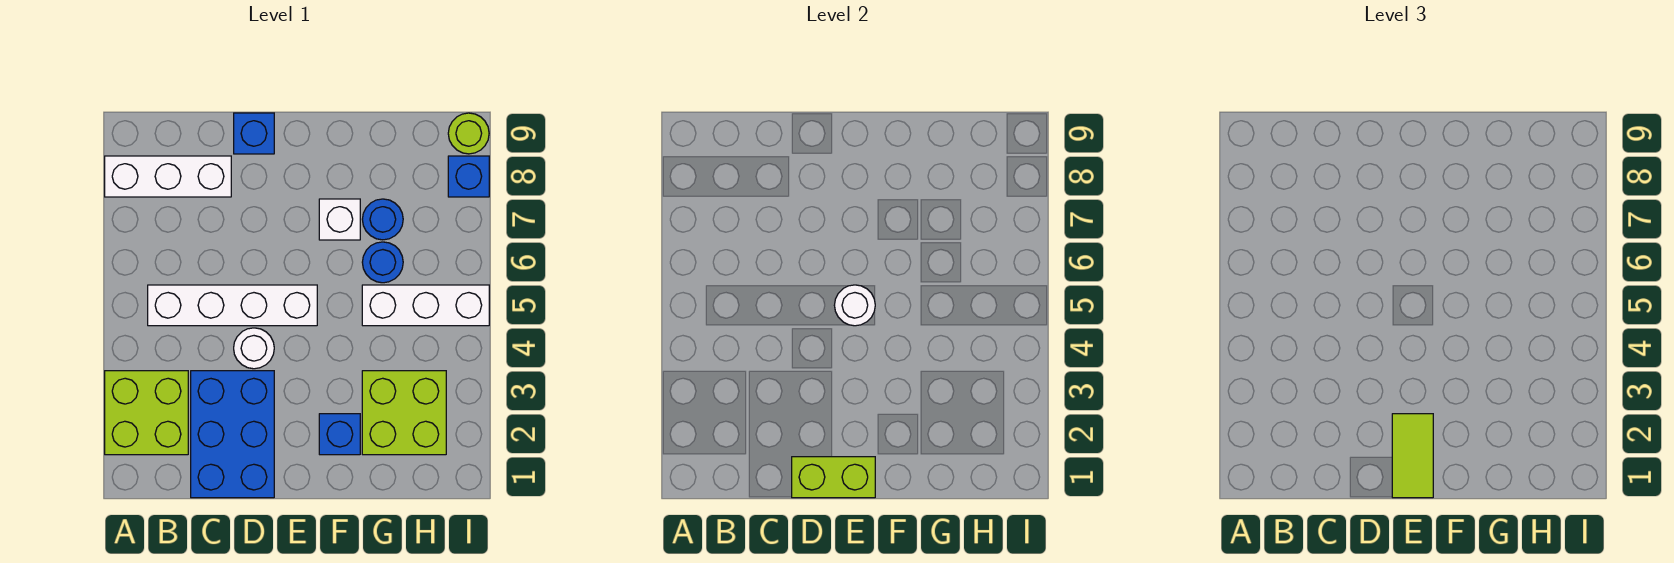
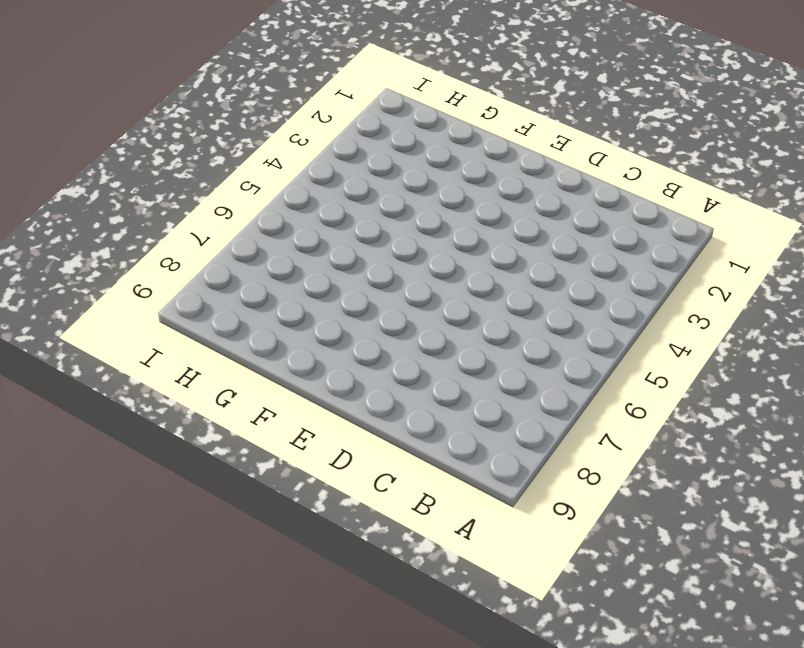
none -> lime brick A2:B3 level 1
none -> white brick A8:C8 level 1
none -> white brick B5:E5 level 1

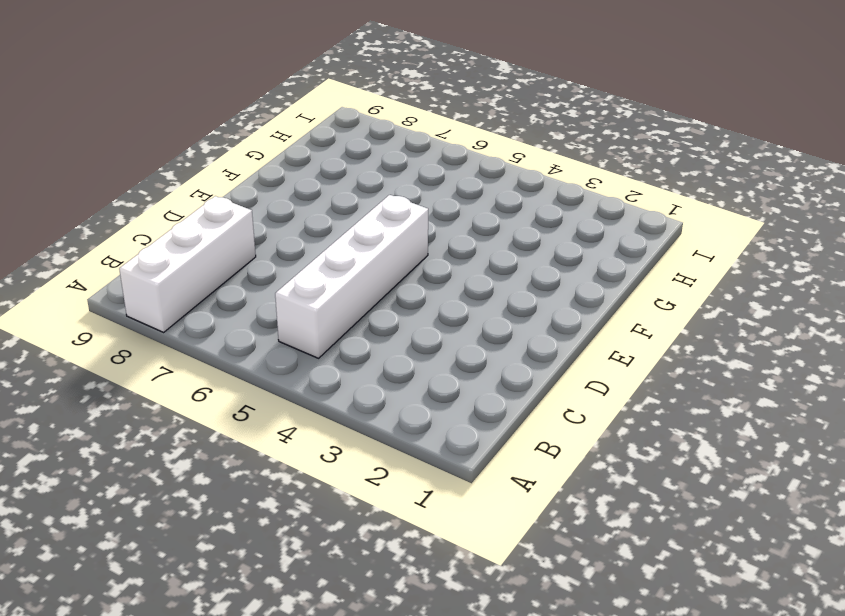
none -> lime brick A2:B3 level 1
none -> blue brick C1:D3 level 1
none -> white round brick D4 level 1

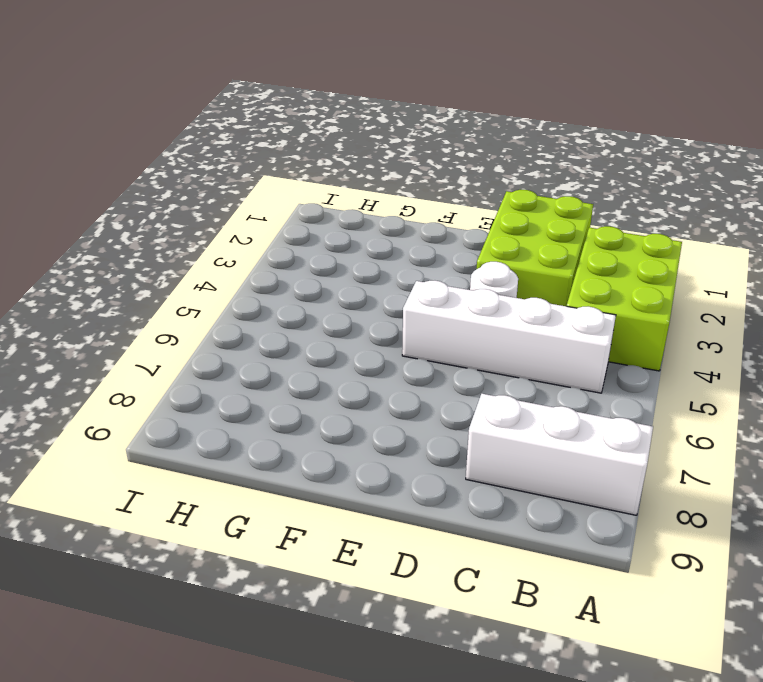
lime brick A2:B4 level 1 -> lime brick A2:B3 level 1
lime brick C1:D3 level 1 -> blue brick C1:D3 level 1
none -> blue brick D9 level 1
none -> blue brick F2 level 1
none -> white brick F7 level 1

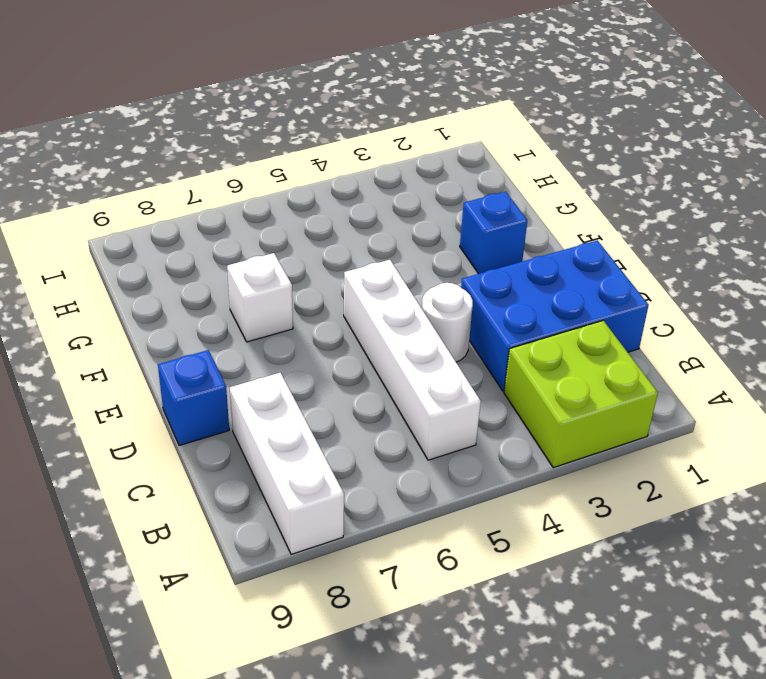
none -> lime brick G2:H3 level 1
none -> white brick G5:I5 level 1
none -> blue round brick G6 level 1

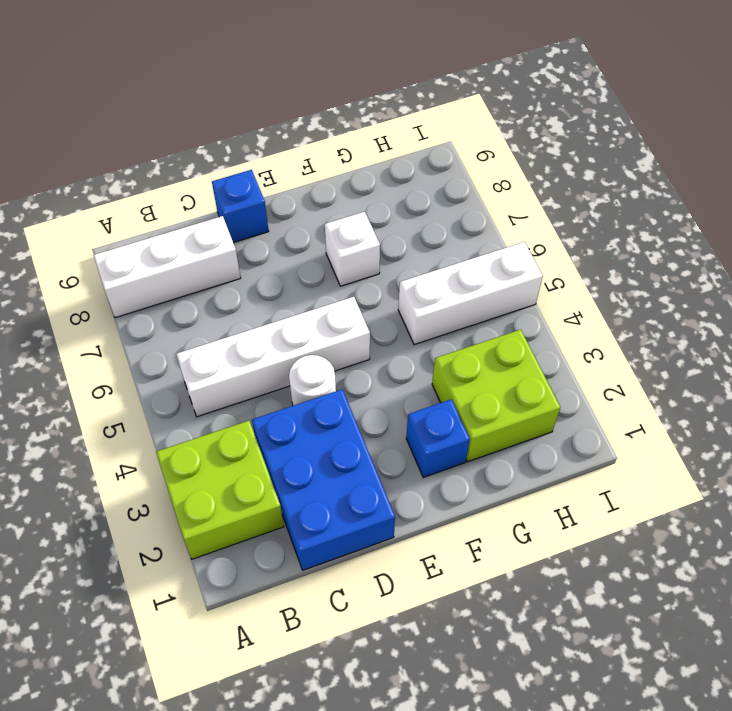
none -> blue round brick G6 level 1
none -> blue round brick G7 level 1
none -> blue brick I8 level 1

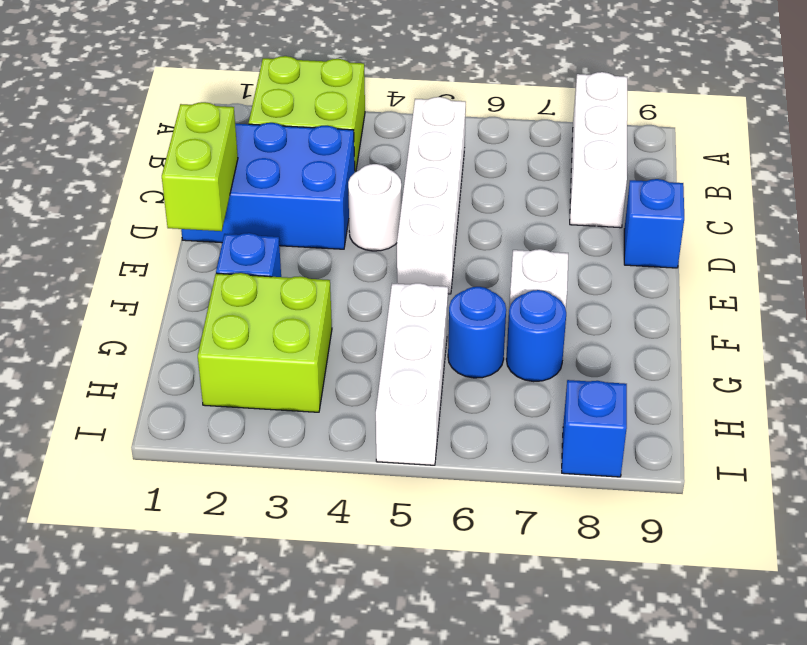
none -> lime round brick I9 level 1
none -> white round brick E5 level 2
none -> lime tile E1:E2 level 3

